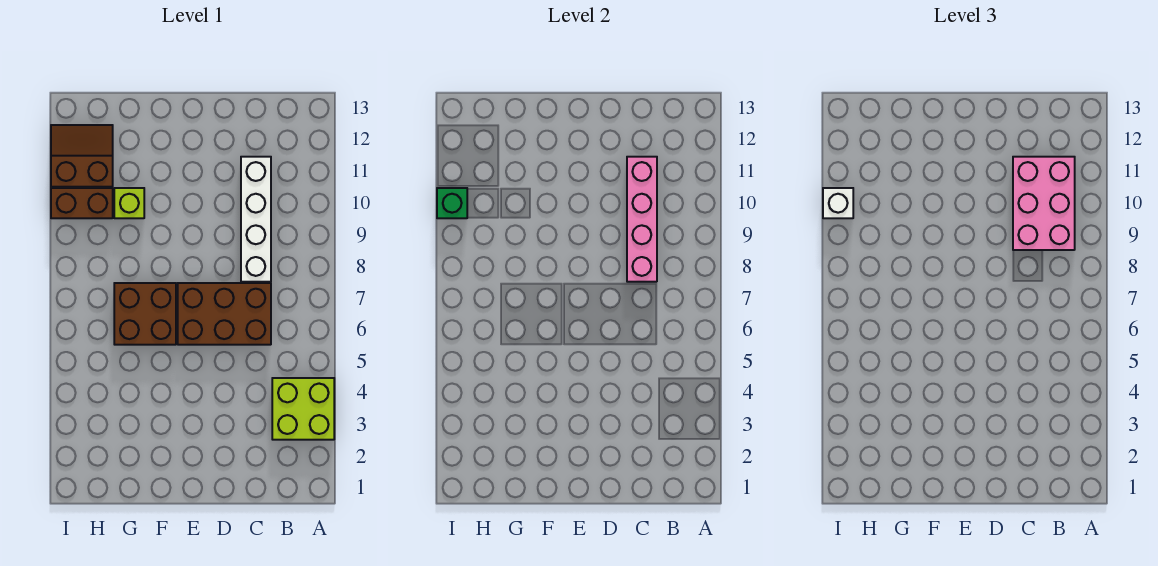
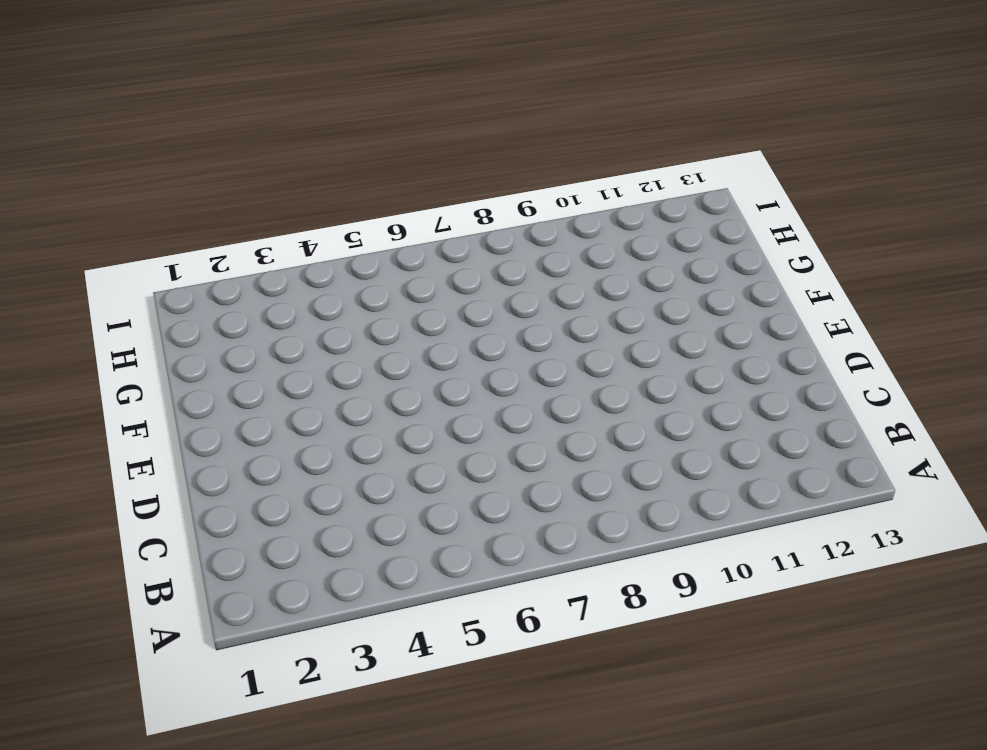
none -> lime brick A3:B4 level 1
none -> brown brick C6:E7 level 1

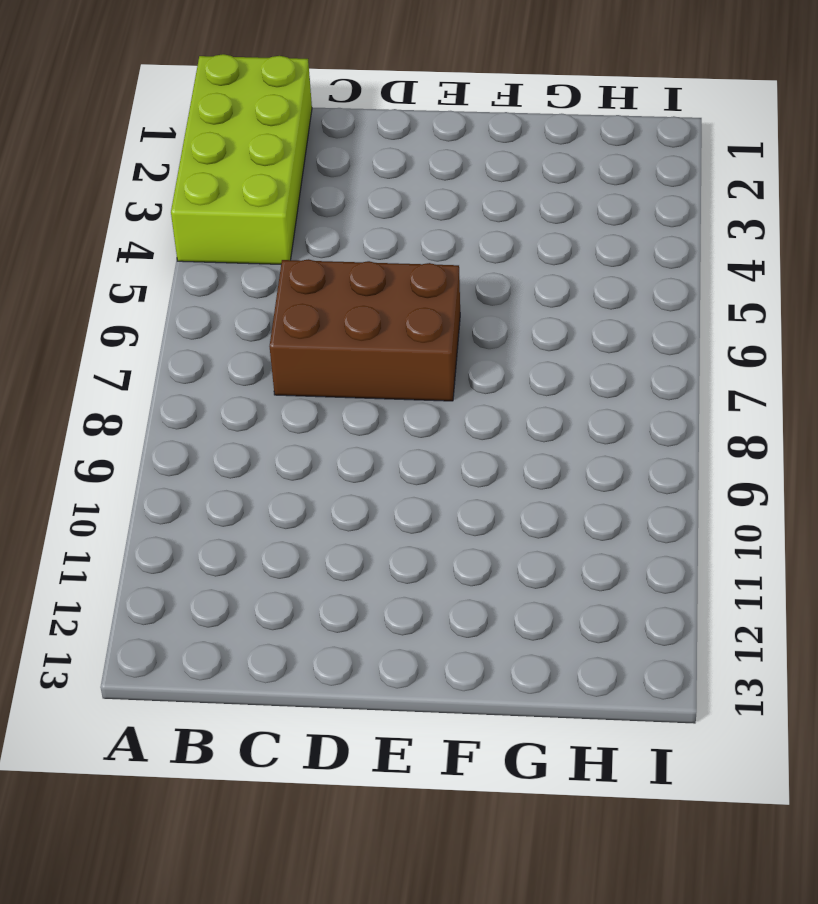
lime brick A1:B4 level 1 -> lime brick A3:B4 level 1
none -> white brick C8:C11 level 1
none -> brown brick F6:G7 level 1

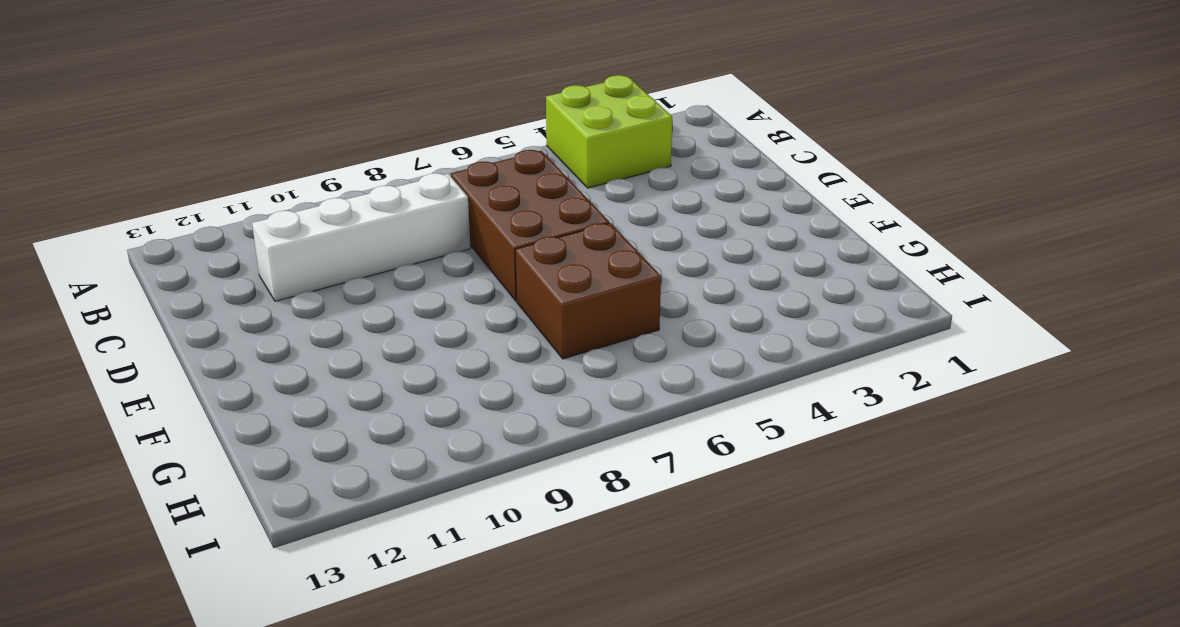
none -> lime brick G10 level 1
none -> brown brick H10:I10 level 1

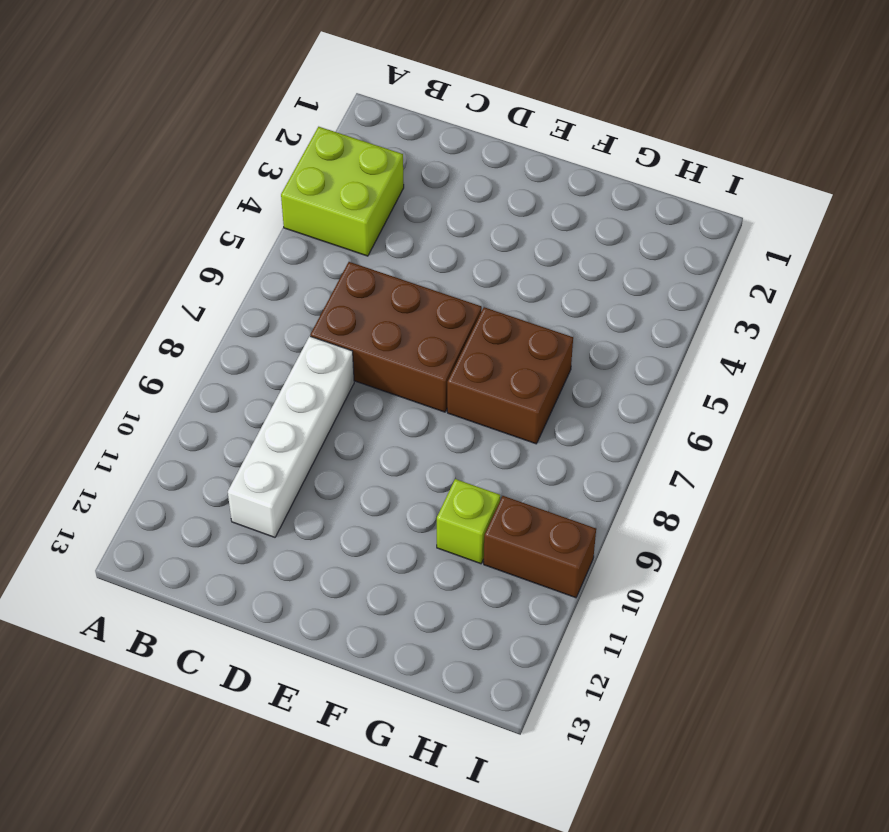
none -> brown slope H11:I12 level 1 top 11
none -> pink brick C8:C11 level 2

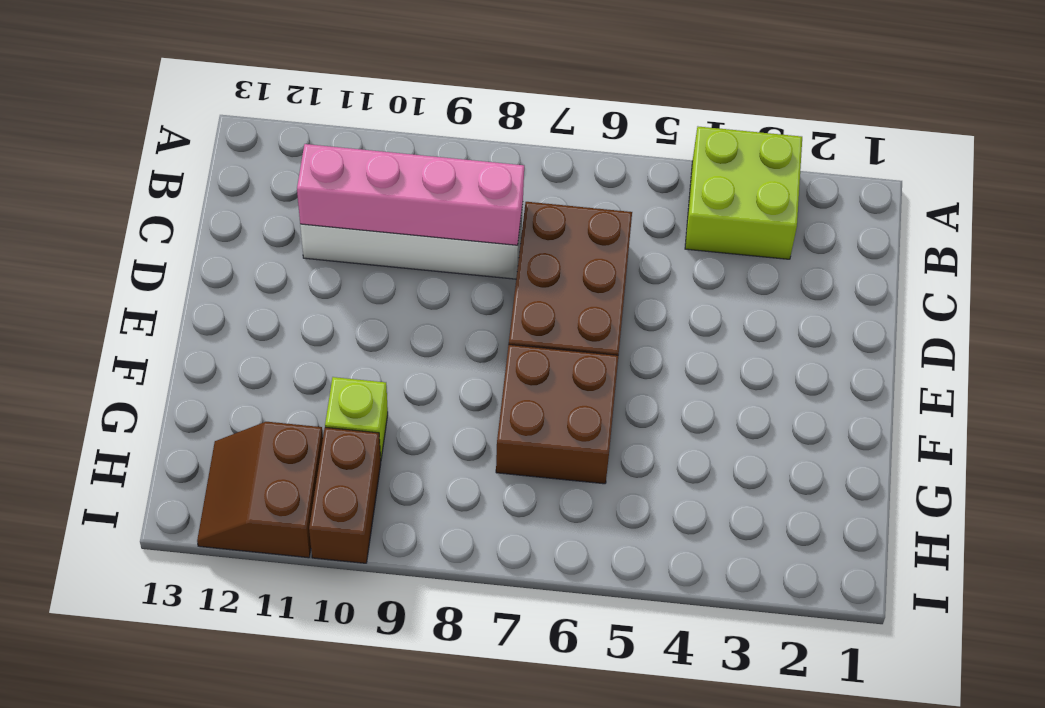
none -> green brick I10 level 2
none -> pink brick B9:C11 level 3

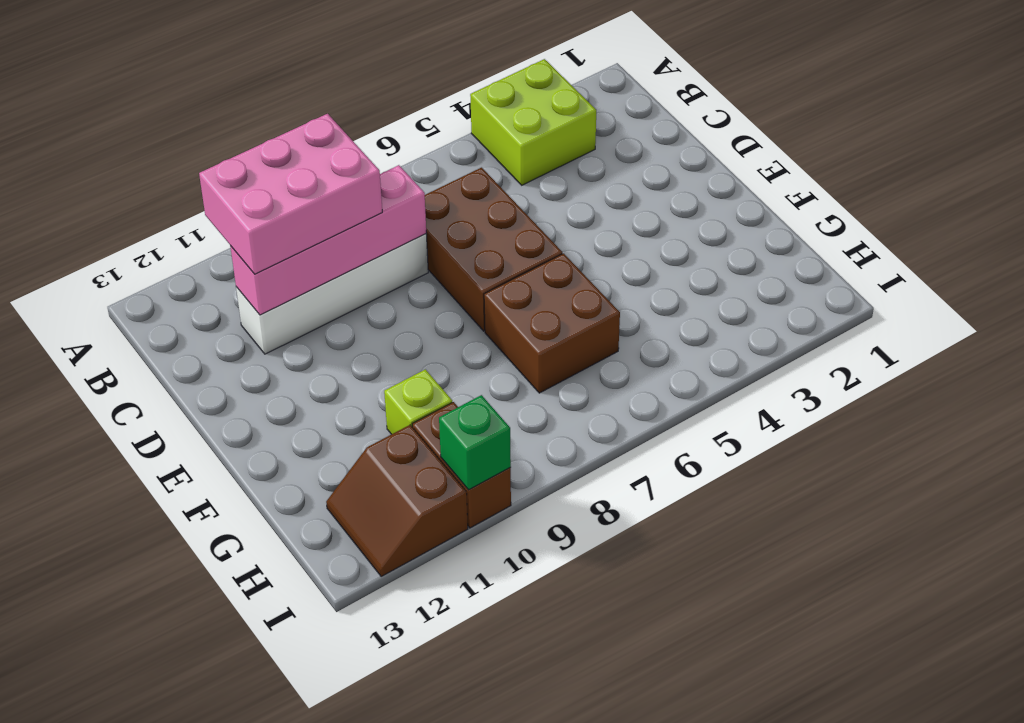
none -> white brick I10 level 3

